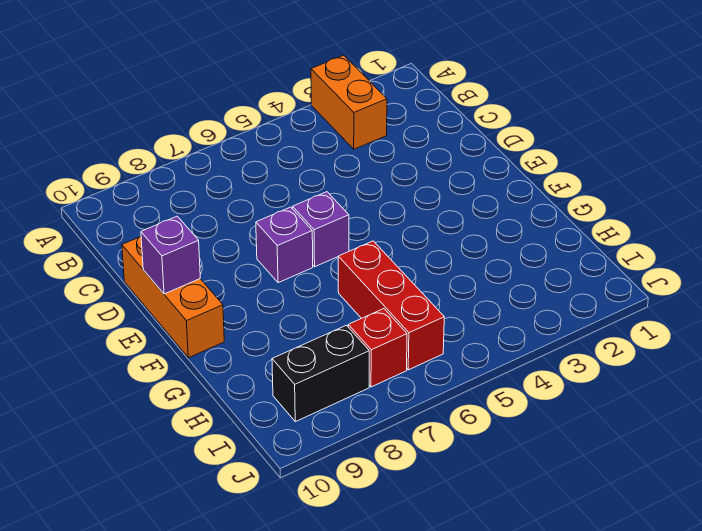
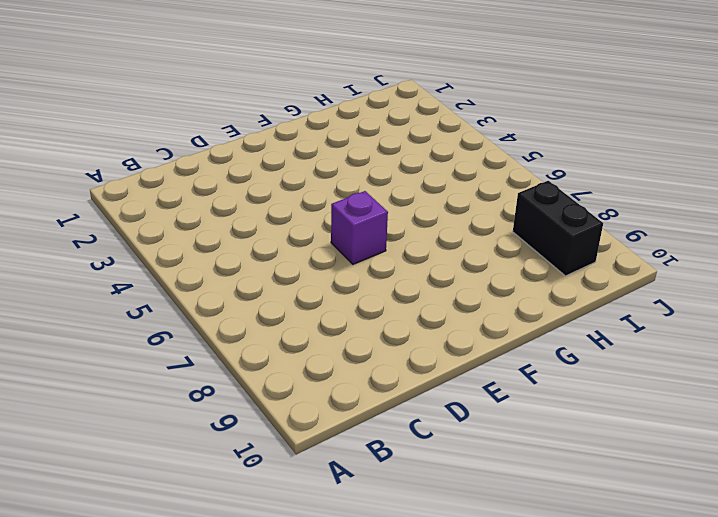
none -> orange brick A3:B3 level 1
none -> orange brick D10:F10 level 1

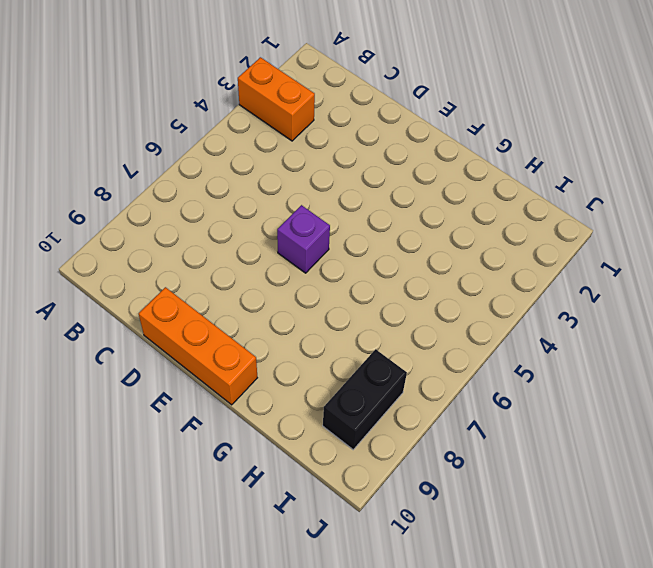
none -> purple brick E7 level 1
none -> red brick G6:I6 level 1

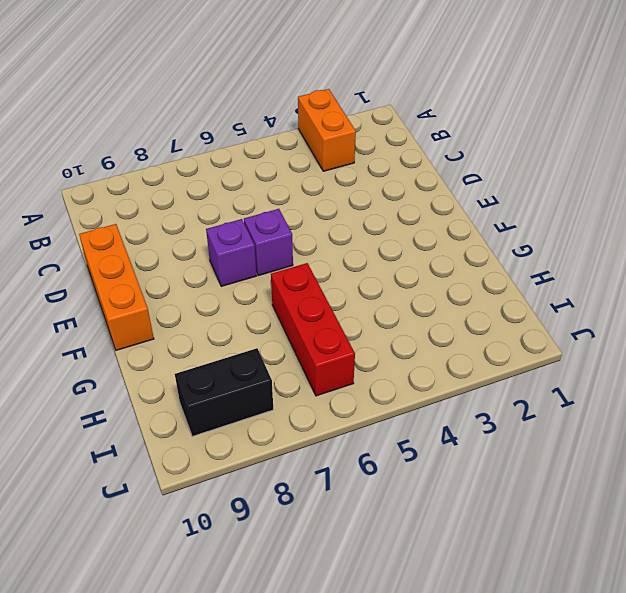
none -> red brick I7 level 1
none -> purple brick E10 level 2

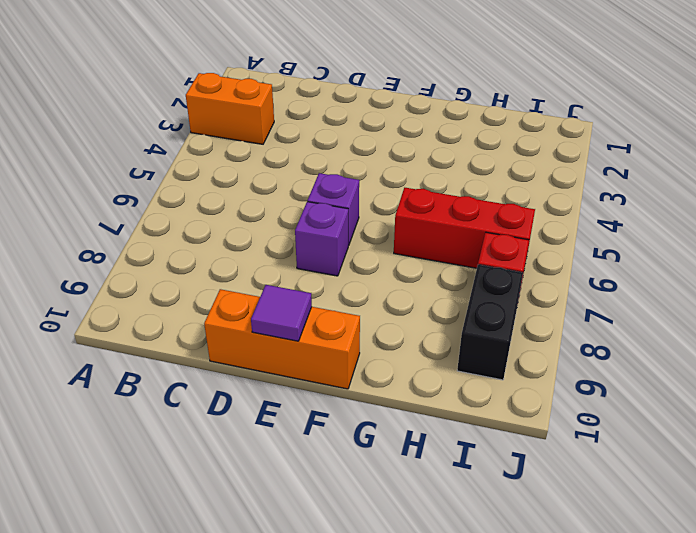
purple tile E10 level 2 -> purple brick E10 level 2

